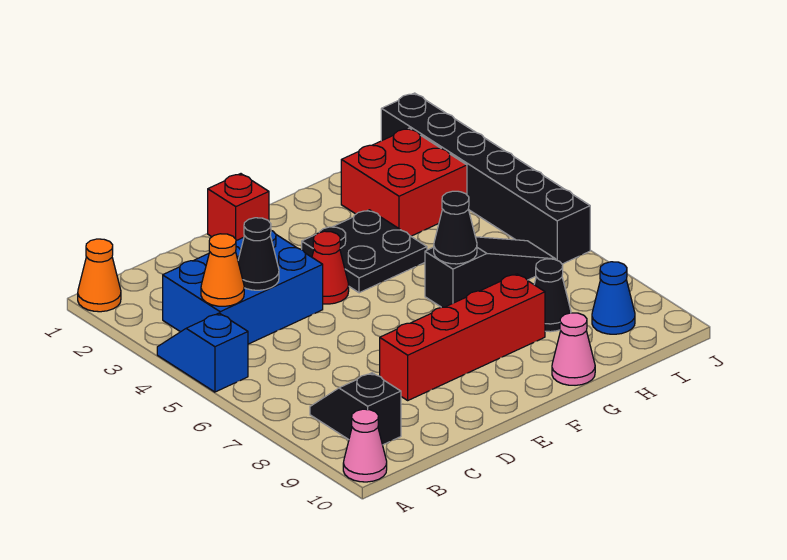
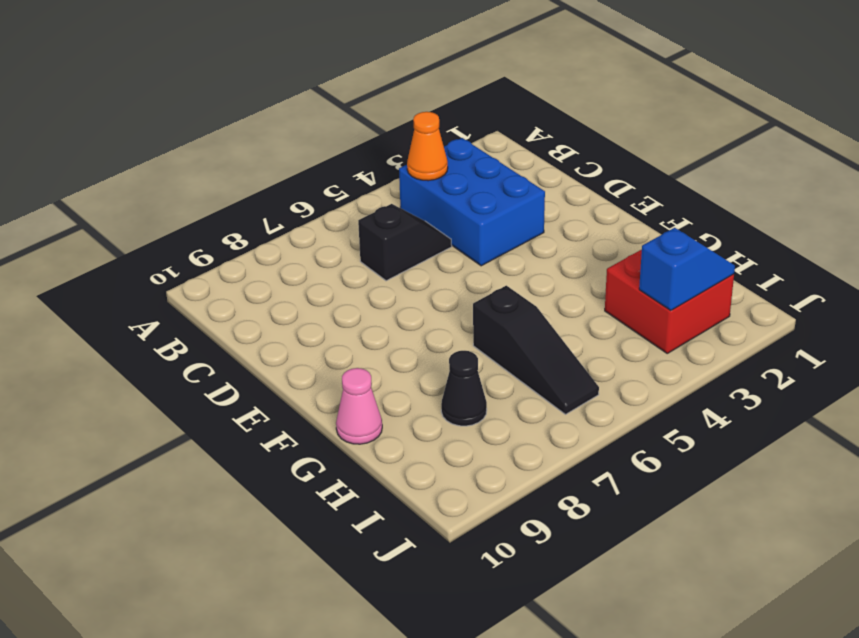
black slope C5:C6 level 1 top 6 -> black slope B8:B9 level 1 top 9
blue slope I2:I3 level 2 top 3 -> blue slope A4:A5 level 1 top 5
none -> orange cone A1 level 1
none -> pink cone A10 level 1
none -> red brick D8:G8 level 1

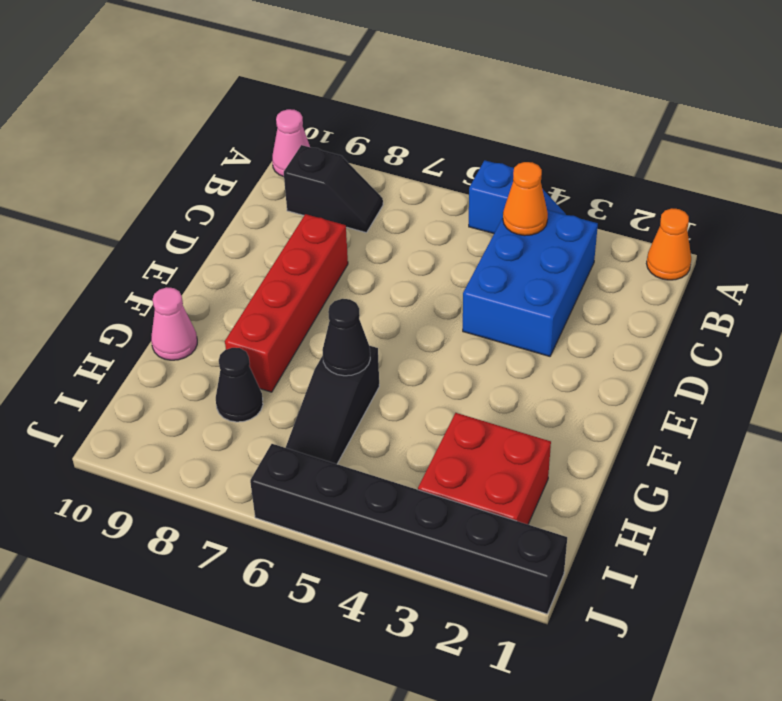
none -> red brick E1 level 1
none -> red cone E4 level 1
none -> black plate F3:G4 level 1

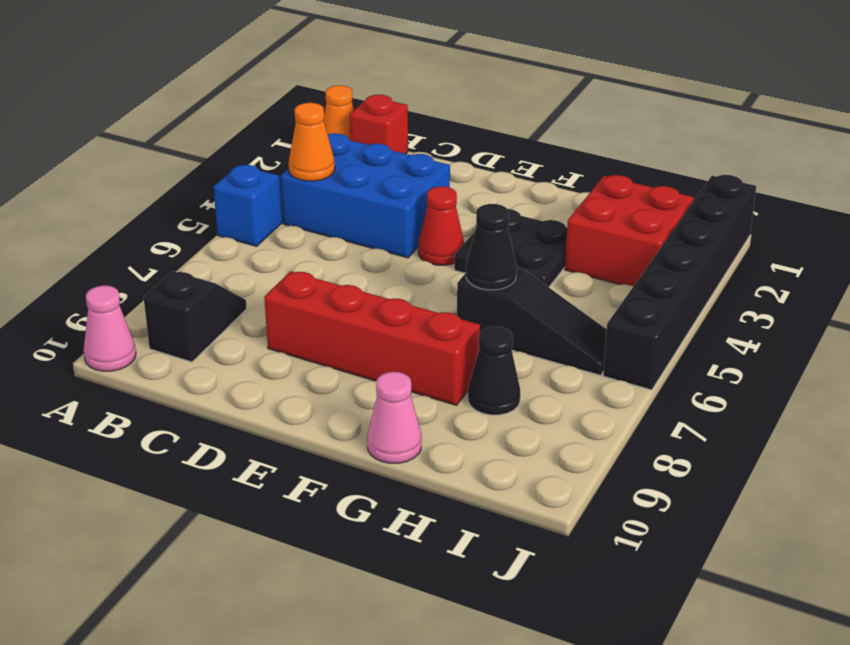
red brick B1 level 1 -> red brick E1 level 1
none -> blue cone I9 level 1
none -> black cone C4 level 2

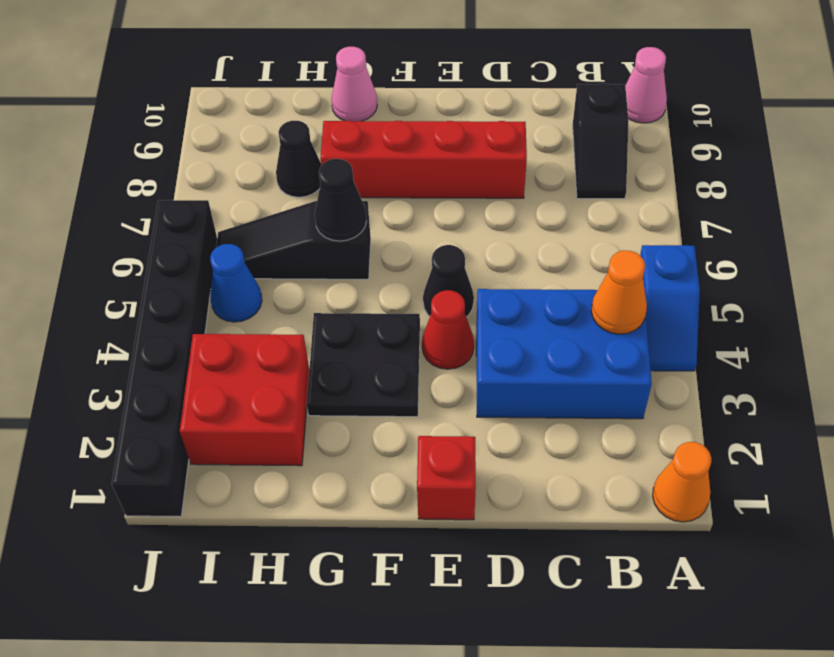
black cone E5 level 1 -> black cone C4 level 2
blue cone I5 level 1 -> blue cone I9 level 1

